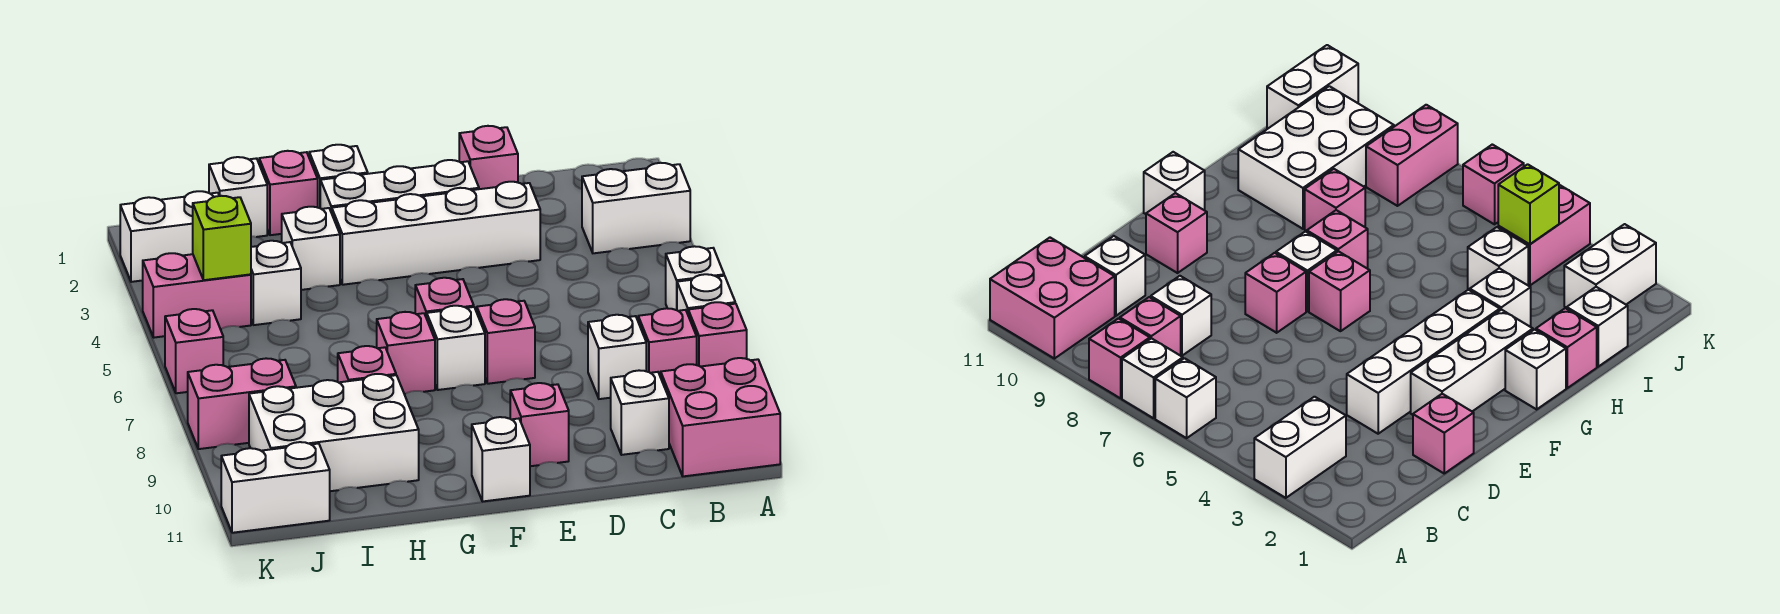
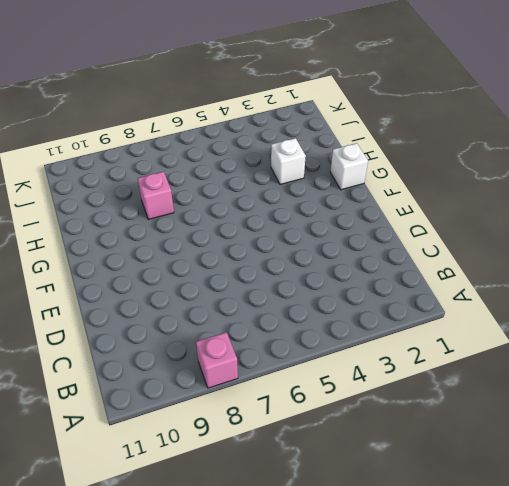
none -> white brick A3:B3 level 1
none -> white brick A6 level 1
none -> white brick A7 level 1
none -> pink brick A10:B11 level 1

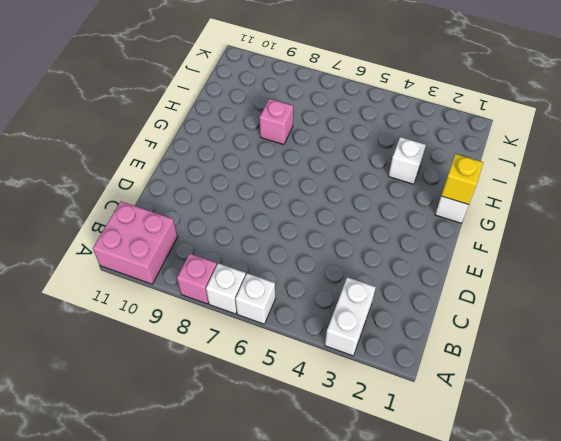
yellow brick G1 level 2 -> none
none -> pink brick B8 level 1
none -> white brick C8 level 1
none -> white brick C10 level 1
none -> pink brick D1 level 1

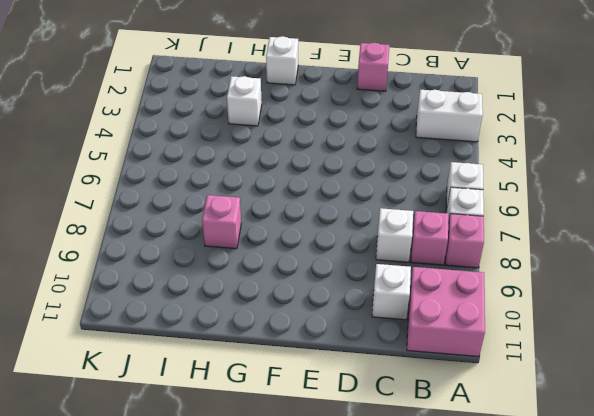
none -> white brick D3:G3 level 1
none -> white brick E2:G2 level 1
none -> pink brick E7 level 1
none -> pink brick E10 level 1

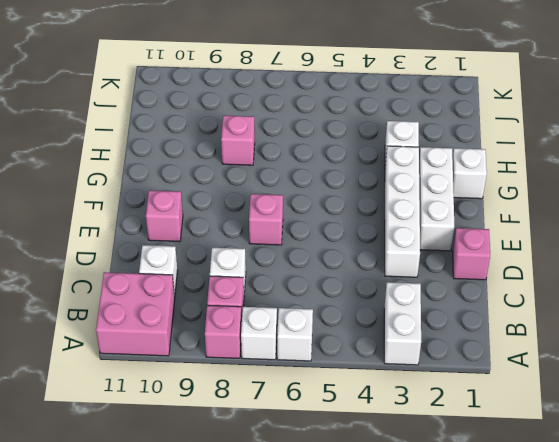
none -> pink brick F6 level 1
none -> white brick F7 level 1
none -> white brick F11 level 1
none -> pink brick G7 level 1

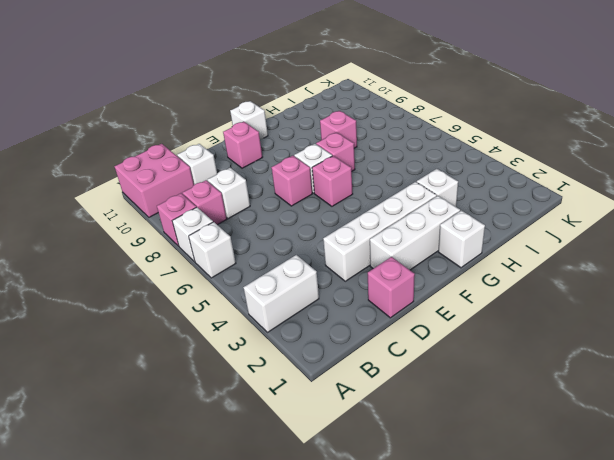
none -> pink brick H1 level 1
none -> white brick H9:J10 level 1
none -> white brick I1 level 1
none -> white brick I4 level 1

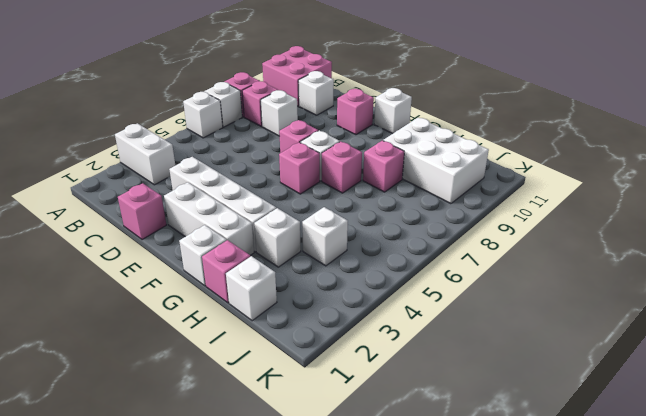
none -> white brick J2:K2 level 1
none -> pink brick J4:K4 level 1
none -> pink brick J8:K8 level 1
none -> white brick J11:K11 level 1

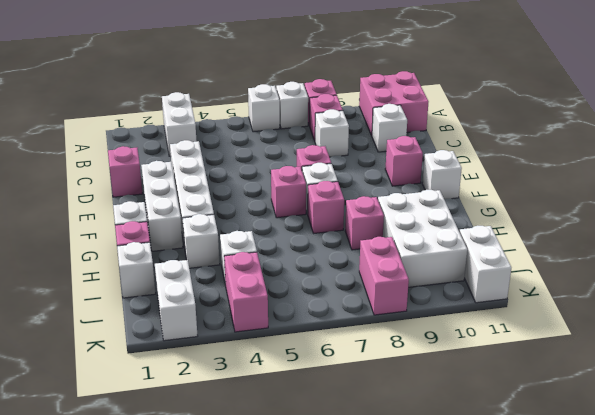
none -> pink brick K6 level 1
none -> lime brick J4 level 2

